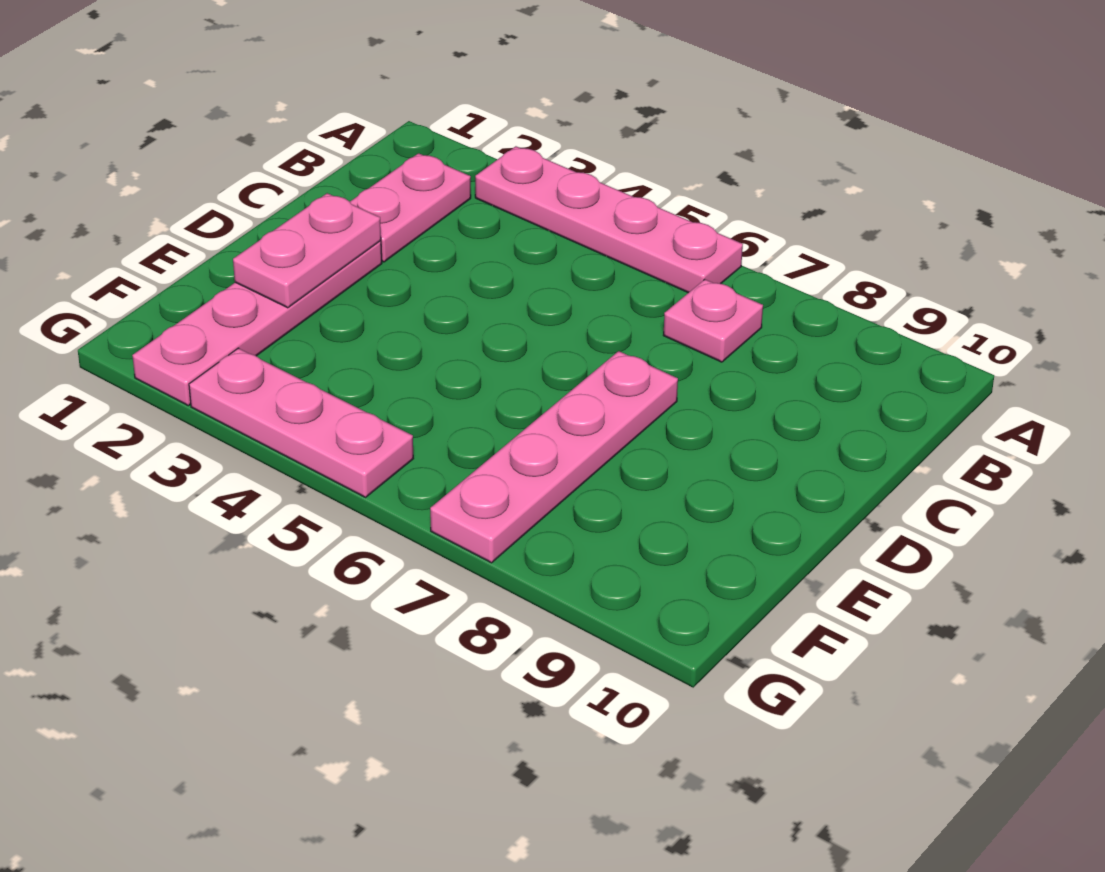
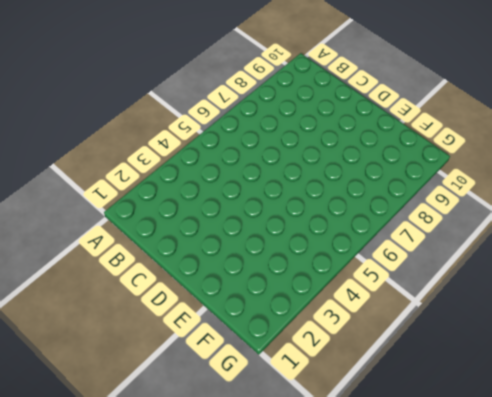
none -> pink plate A3:A6 level 1
none -> pink plate B2:C2 level 1

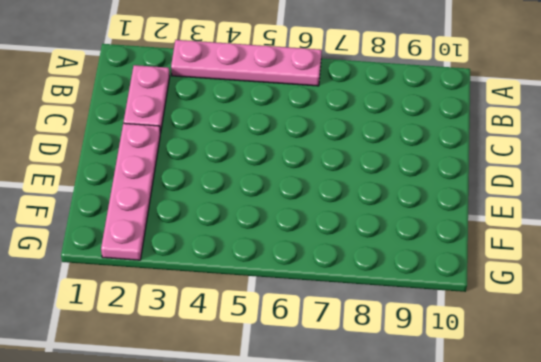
none -> pink plate B7 level 1
none -> pink plate D7:G7 level 1

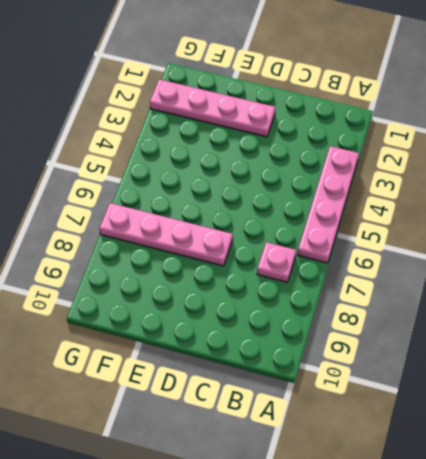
none -> pink plate B2:C2 level 1
none -> pink plate G3:G5 level 1

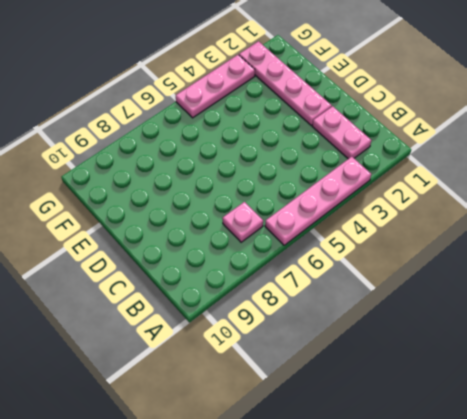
none -> pink plate D7:G7 level 1
none -> pink plate D2:E2 level 2

